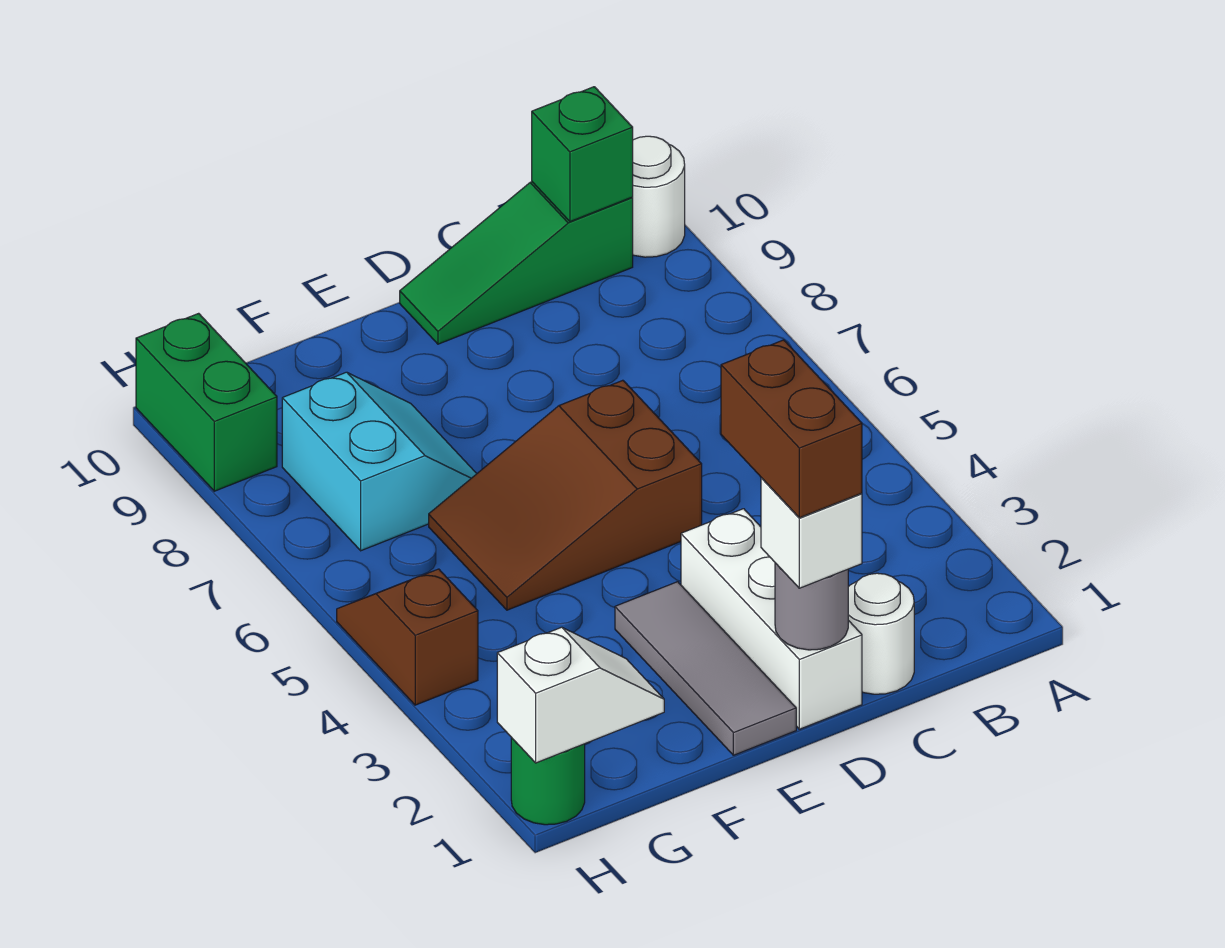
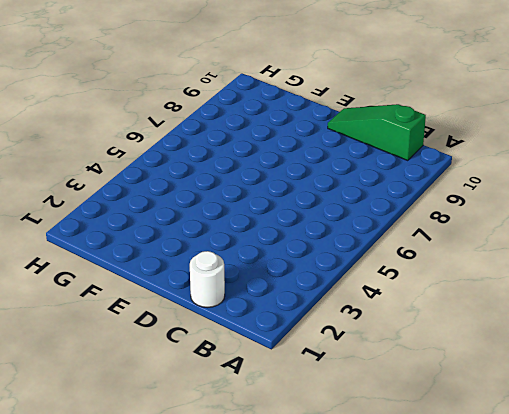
none -> white round brick A10 level 1
none -> white brick D1:D3 level 1
none -> brown slope D5:F6 level 1 top D

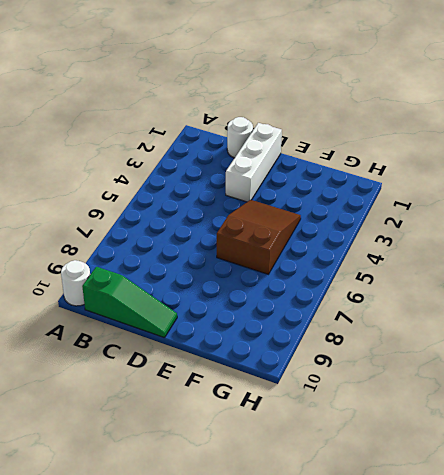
brown slope E4:F6 level 1 top 6 -> brown slope D5:F6 level 1 top D
none -> grey tile E1:E3 level 1
none -> cyan slope F7:G8 level 1 top G
none -> green round brick H1 level 1

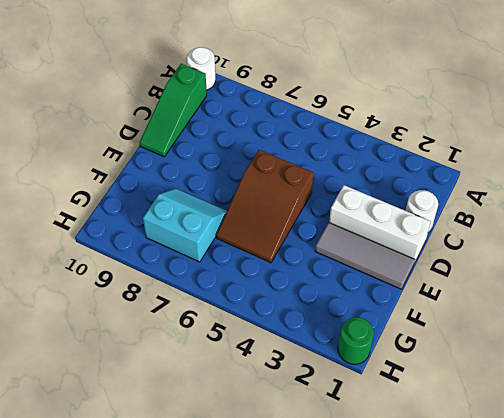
none -> brown slope H4:H5 level 1 top 4
none -> green brick H9:H10 level 1
none -> green brick B10 level 2

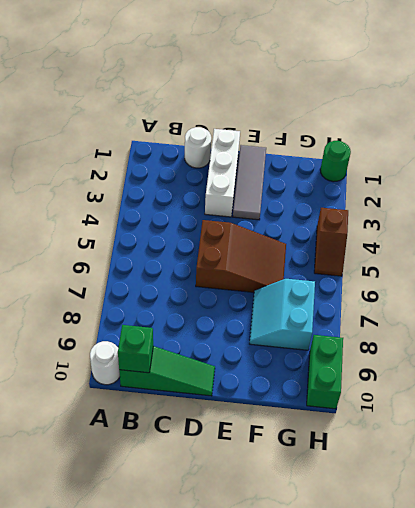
none -> grey round brick D1 level 2
none -> white slope G1:H1 level 2 top H
none -> white brick D1 level 3

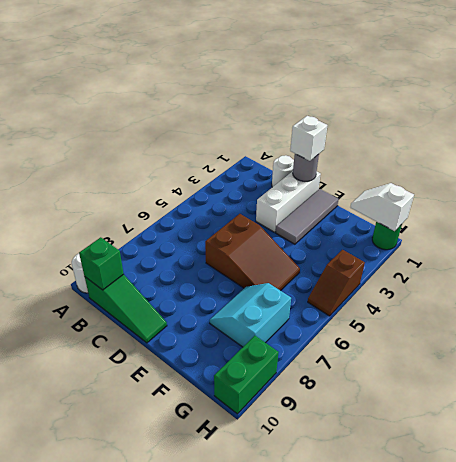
none -> brown brick D1:D2 level 4

